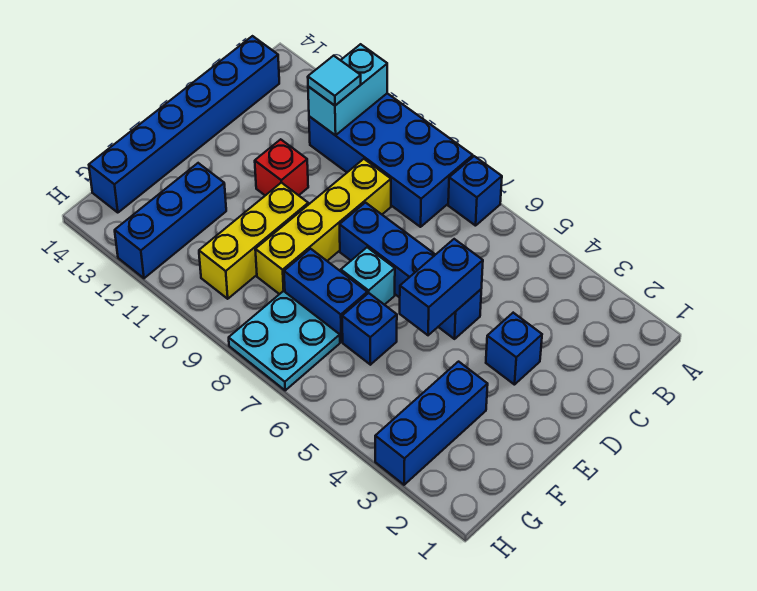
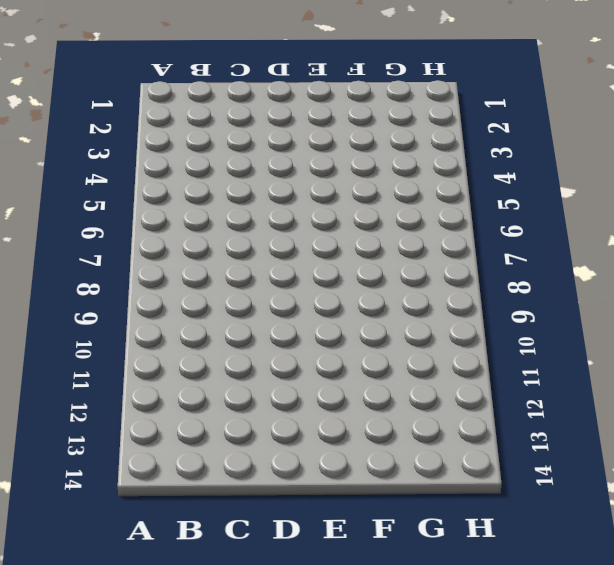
none -> blue brick A7 level 1
none -> blue brick A8:B11 level 1
none -> blue brick B14:G14 level 1

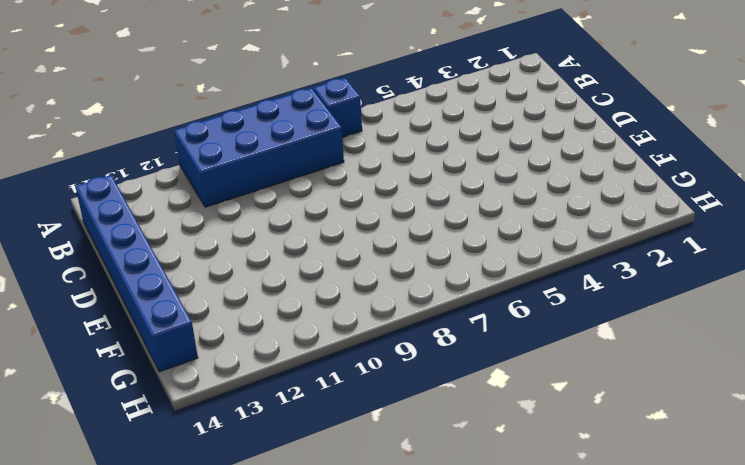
none -> yellow brick C9:F9 level 1
none -> blue brick D3 level 1
none -> blue brick D5:D8 level 1

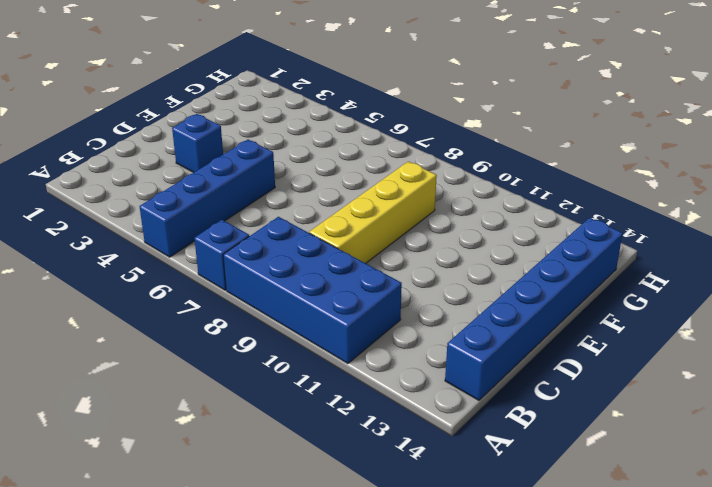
blue brick A5:D5 level 1 -> blue brick D5:D8 level 1
none -> red brick D11 level 1
none -> cyan brick E7 level 1
none -> yellow brick E10:G10 level 1

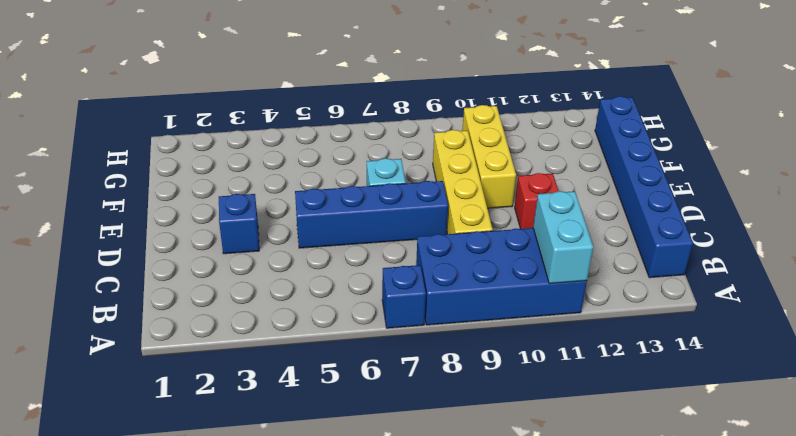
none -> blue brick F3:H3 level 1
none -> blue brick F6 level 1
none -> blue brick F7:F8 level 1

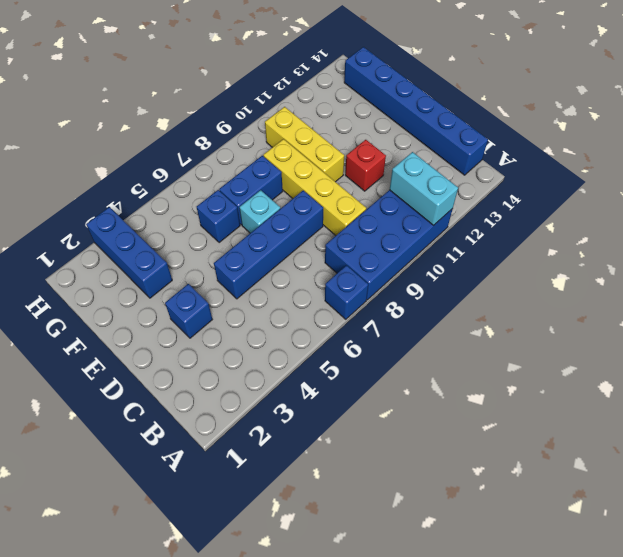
none -> blue brick F12:H12 level 1
none -> cyan plate G7:H8 level 1
none -> blue brick D5:E5 level 2

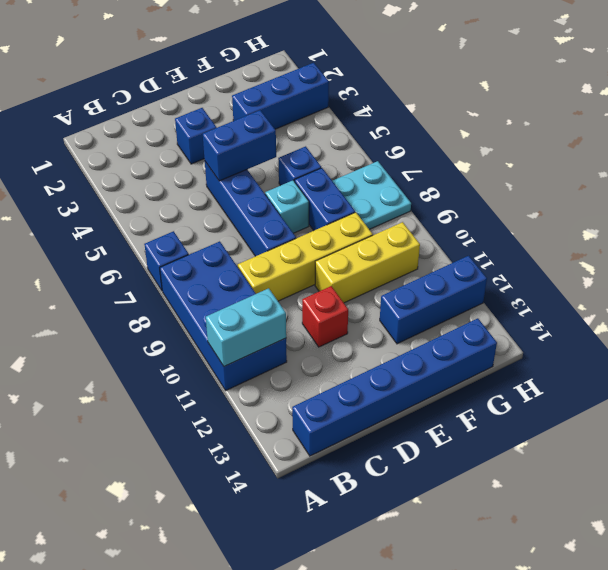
none -> cyan tile B11 level 3

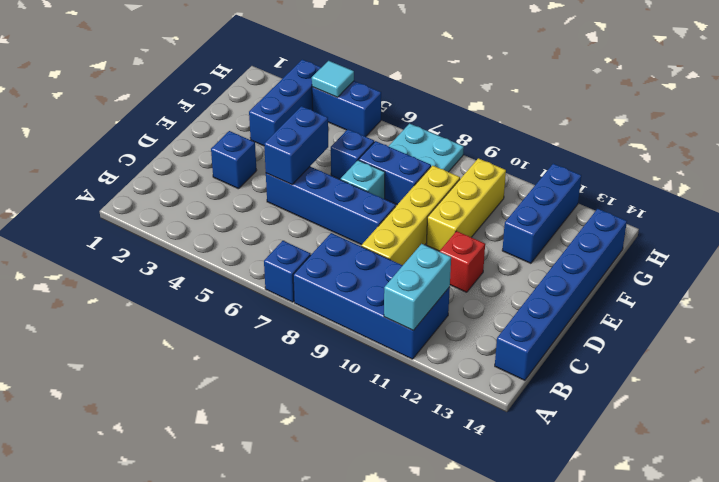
blue brick H4:H5 level 1 -> none
cyan tile H4 level 2 -> cyan tile B11 level 3

